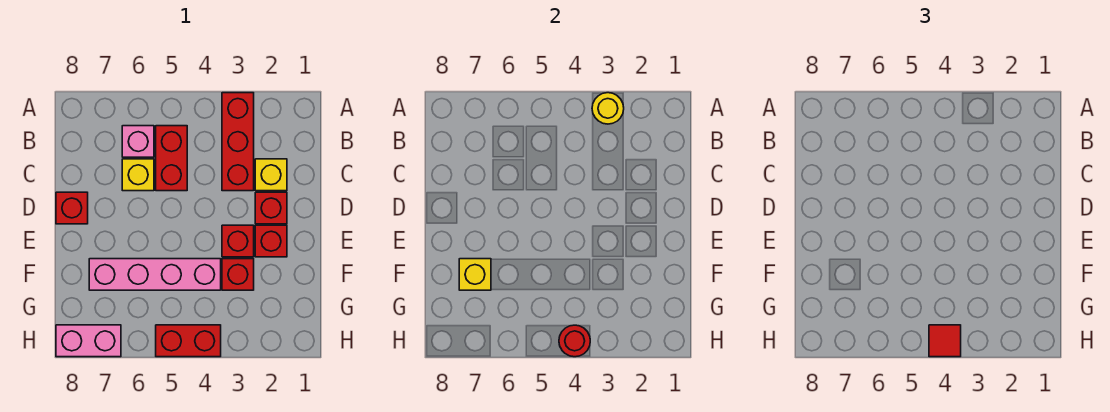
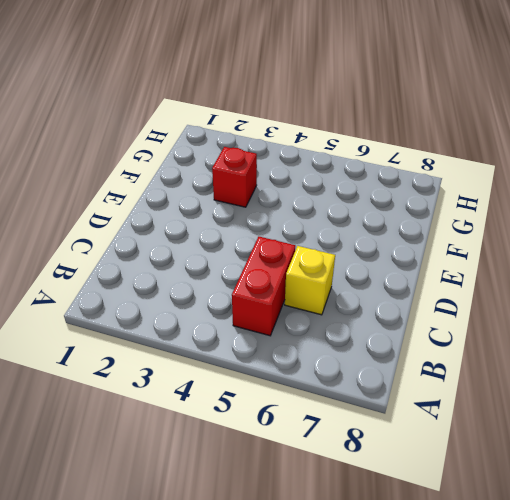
none -> red brick A3:C3 level 1
none -> pink brick B6 level 1
none -> yellow brick C2 level 1

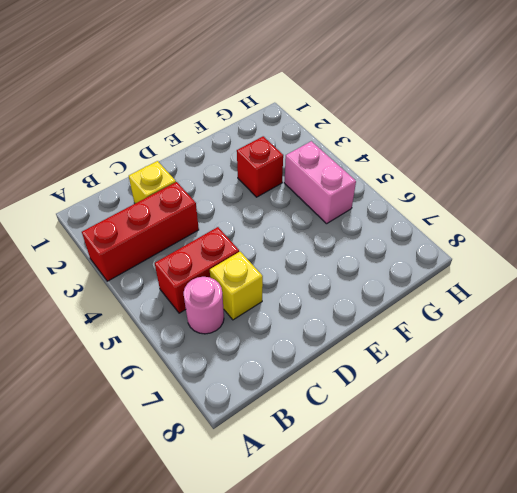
pink round brick B6 level 1 -> pink brick B6 level 1
pink brick G4:G5 level 1 -> pink brick H7:H8 level 1
none -> red brick D2 level 1
none -> red brick D8 level 1
none -> red brick E2 level 1

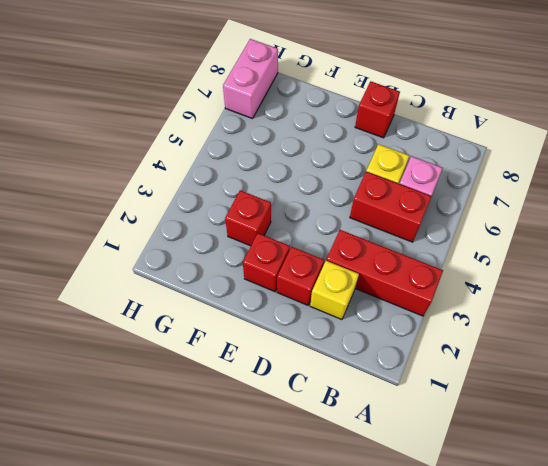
none -> red brick E3 level 1
none -> pink brick F4:F7 level 1
none -> red brick H4:H5 level 1

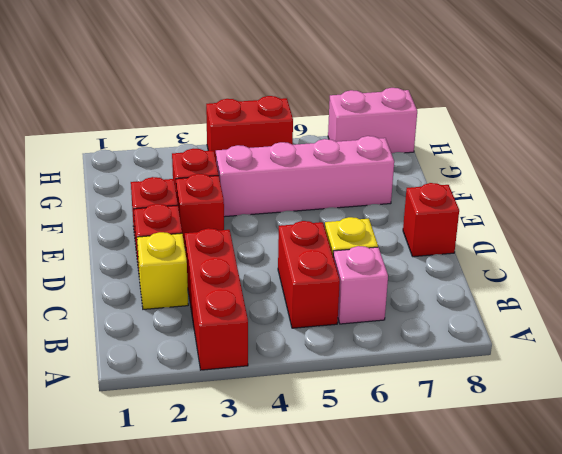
none -> yellow round brick A3 level 2
none -> yellow brick F7 level 2
none -> red round brick H4 level 2

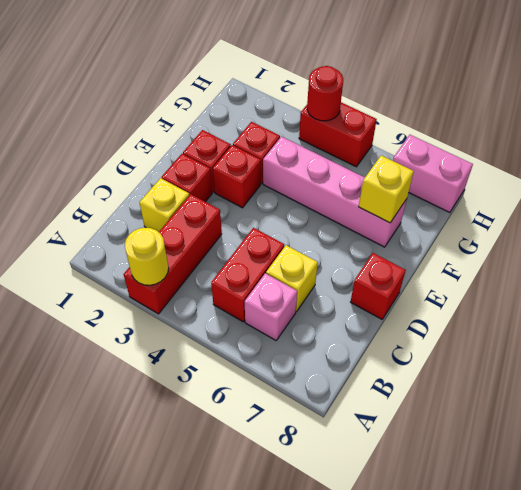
none -> red tile H4 level 3

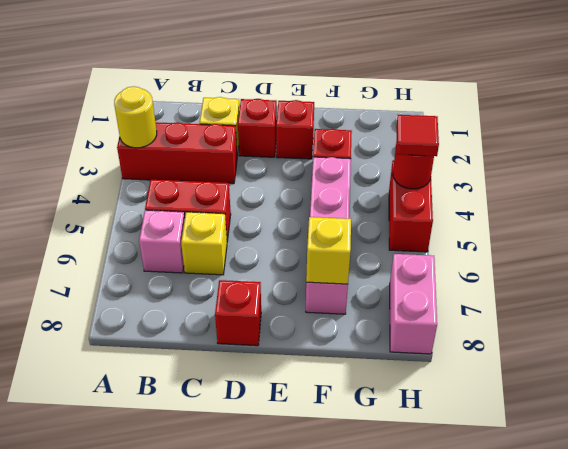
none -> red brick E3 level 1

